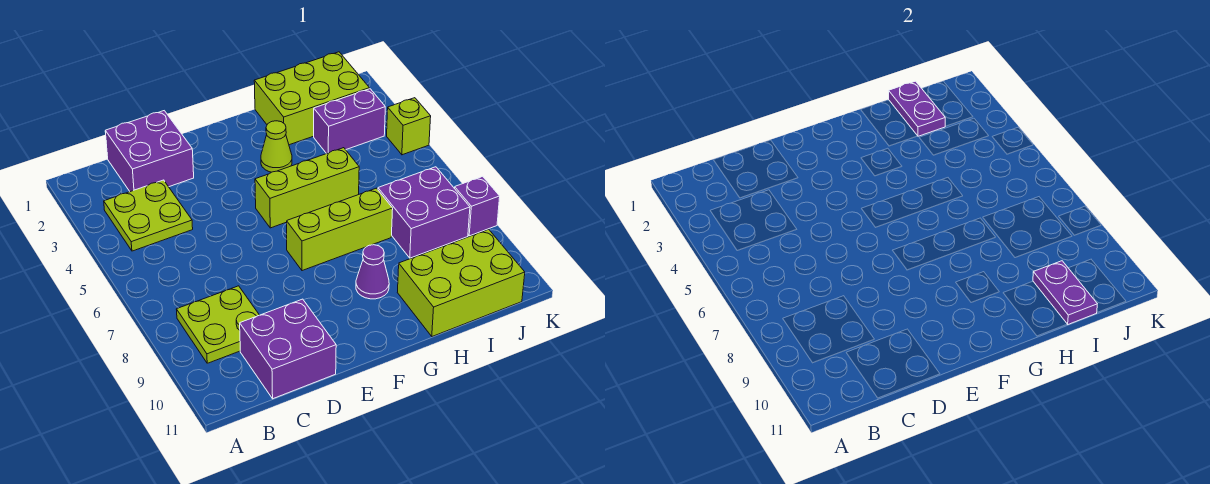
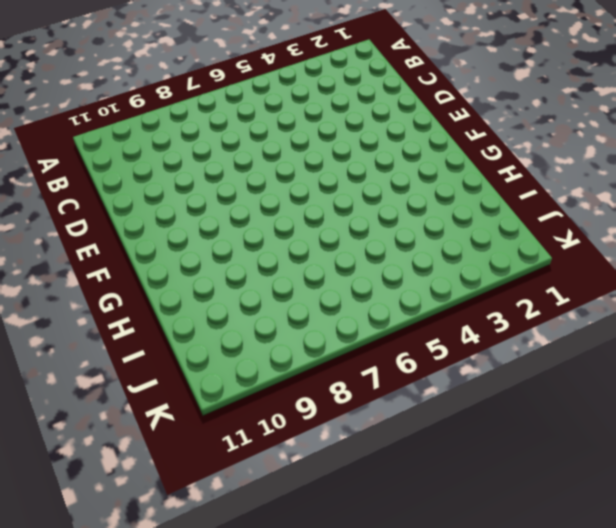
none -> lime plate B3:C4 level 1
none -> lime plate B8:C9 level 1
none -> purple brick C1:D2 level 1

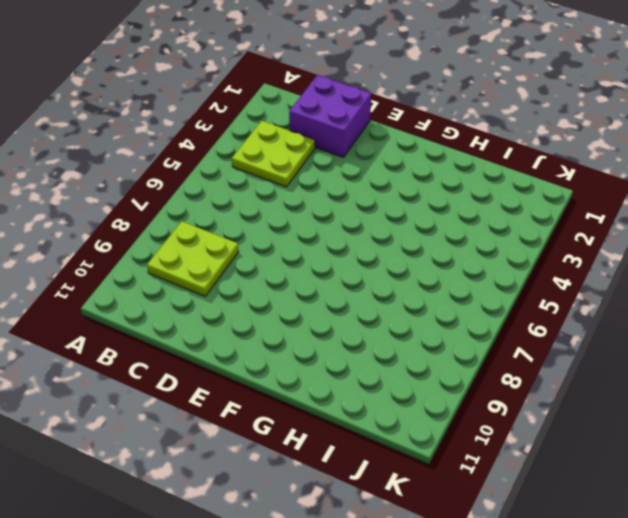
none -> purple brick C10:D11 level 1
none -> lime brick F5:H5 level 1
none -> lime brick F7:H7 level 1

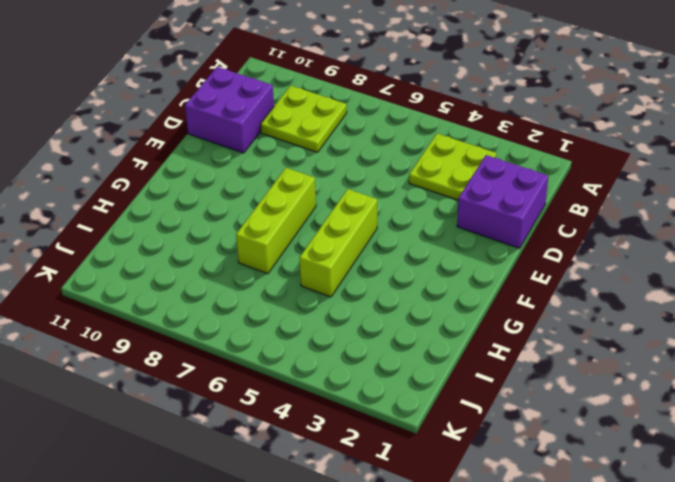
none -> lime cone G3 level 1
none -> purple cone G9 level 1
none -> lime brick H1:J2 level 1

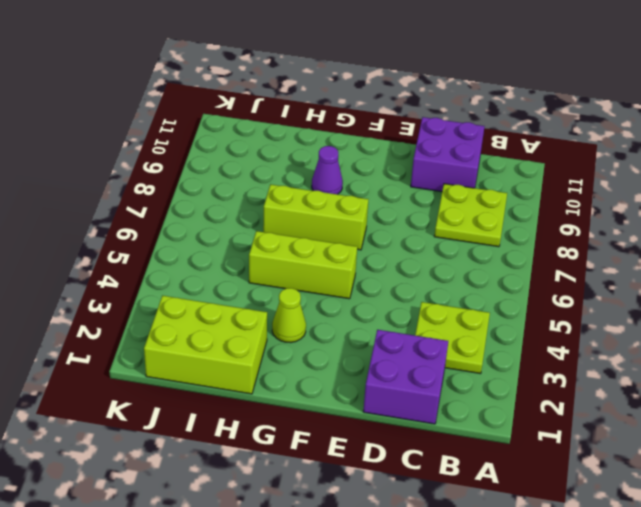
none -> lime brick H10:J11 level 1
none -> purple brick I3:J3 level 1
none -> purple brick I7:J8 level 1

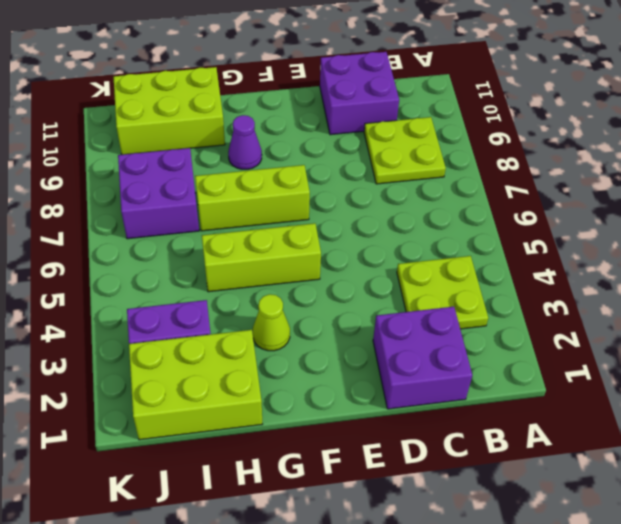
none -> lime brick K4 level 1
none -> purple brick K8 level 1
none -> purple plate I1:I2 level 2

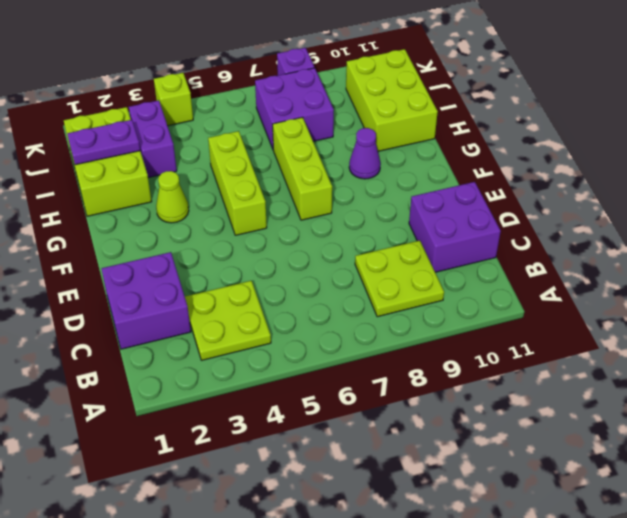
none -> purple plate I10:I11 level 2

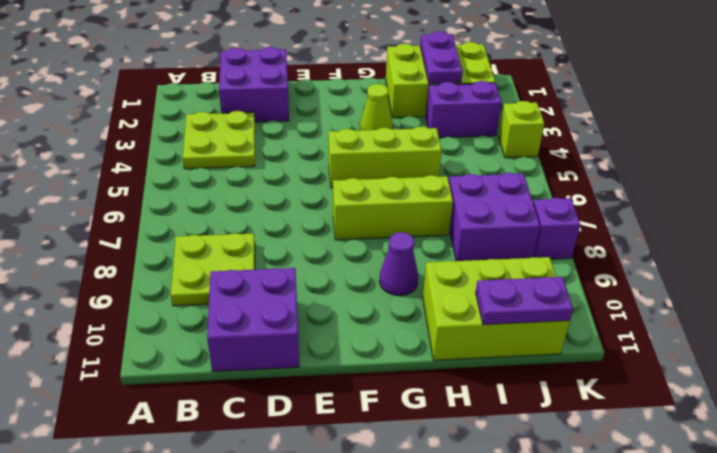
purple plate I11:J11 level 2 -> purple plate I10:I11 level 2

